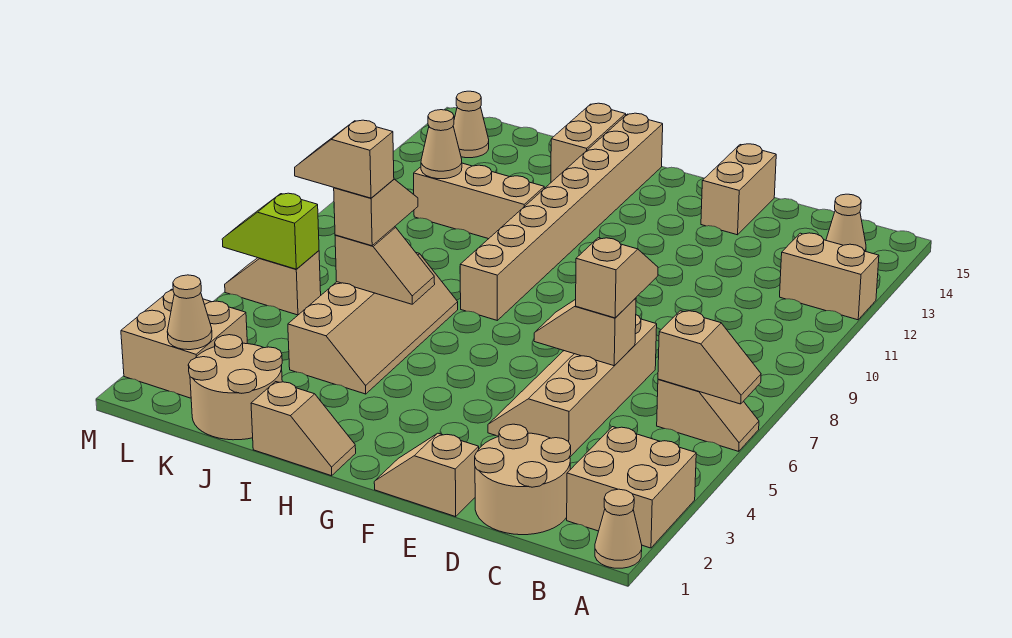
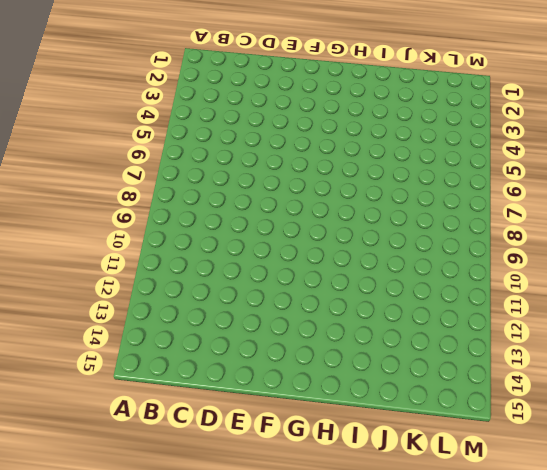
none -> tan cone A1 level 1
none -> tan brick A2:B3 level 1
none -> tan slope A6:B6 level 1 top B

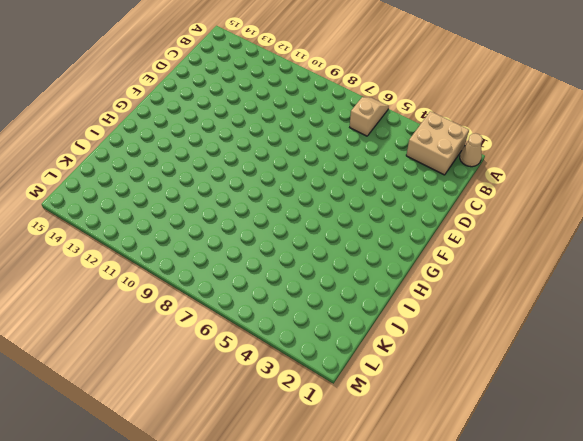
none -> tan brick A12:B12 level 1
none -> tan cone B14 level 1
none -> tan round brick C1:D2 level 1

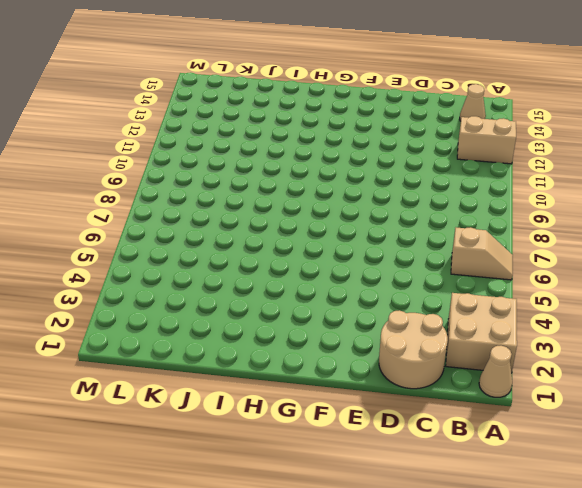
none -> tan slope D4:E7 level 1 top D
none -> tan slope E1:F1 level 1 top E
none -> tan brick E14:E15 level 1

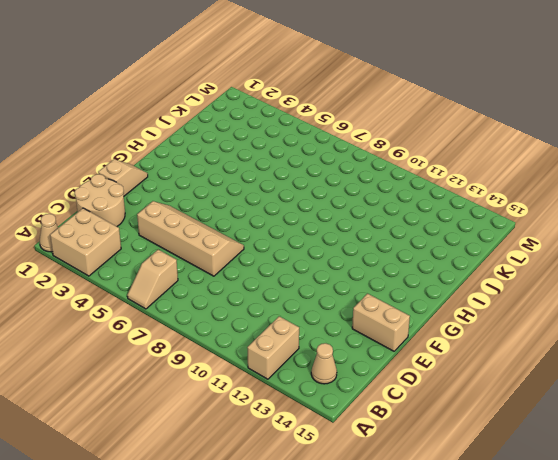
none -> tan slope H1:I1 level 1 top I
none -> tan brick H8:H15 level 1
none -> tan slope I4:J7 level 1 top J

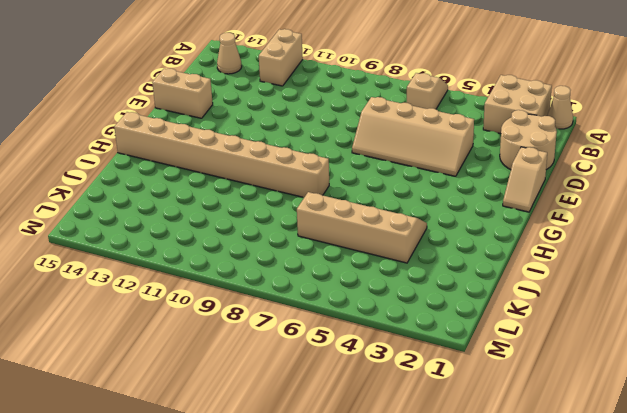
none -> tan slope H1:I1 level 1 top I
none -> tan brick I11:K11 level 1
none -> tan brick I14:I15 level 1

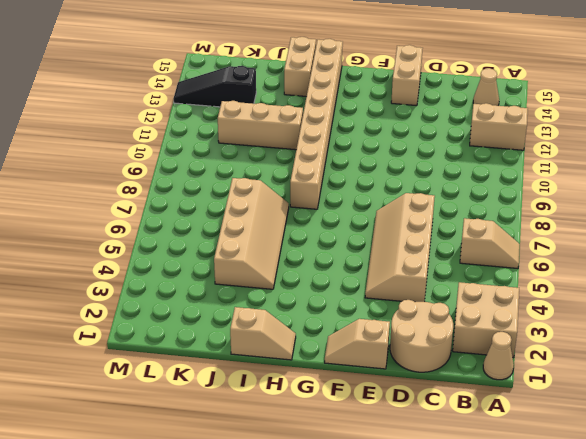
black slope K13:M13 level 1 top K -> none
none -> tan round brick J1:K2 level 1
none -> tan brick L2:M3 level 1
none -> tan slope L6:M6 level 1 top L

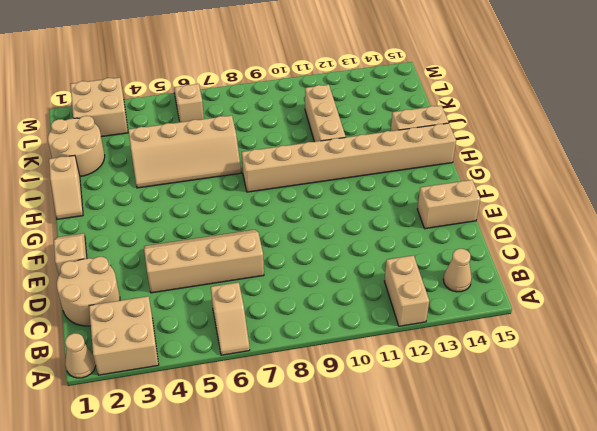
none -> tan cone L14 level 1
none -> tan slope A6:B6 level 2 top B
none -> tan slope D6:E6 level 2 top D

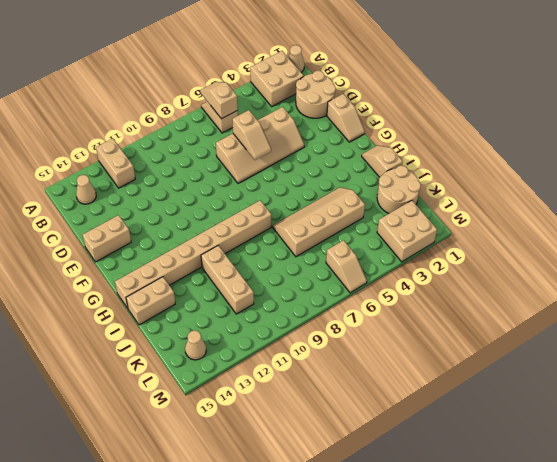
none -> tan slope I6:J6 level 2 top J
none -> tan cone K11 level 2
none -> tan cone L2 level 2

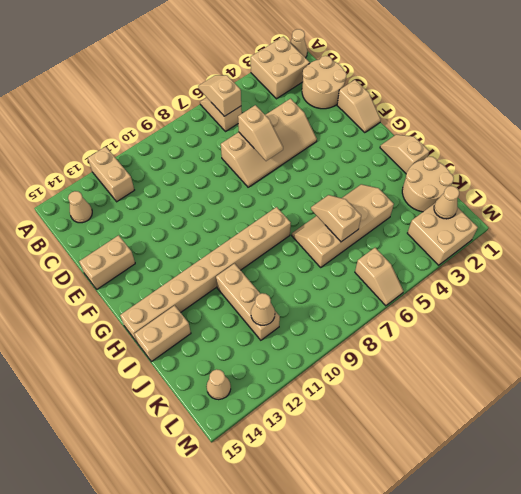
none -> lime slope L6:M6 level 2 top L
none -> tan slope D6:D7 level 3 top 6
none -> tan slope J6:J7 level 3 top 6

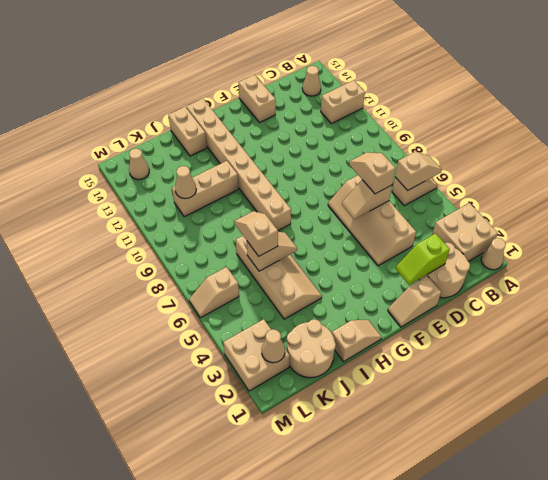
lime slope D2:E2 level 2 top D -> lime slope L6:M6 level 2 top L
none -> tan slope J6:K6 level 4 top J

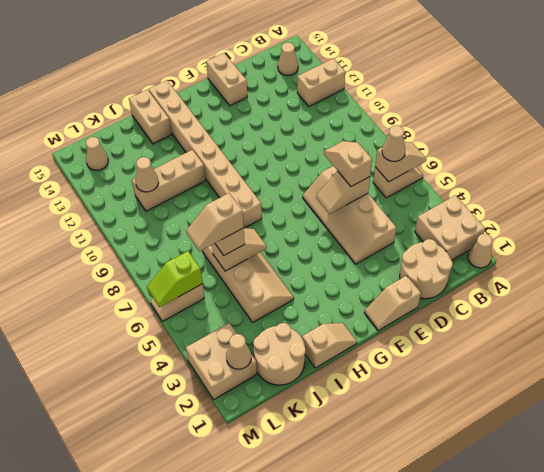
tan cone B6 level 3 -> none

